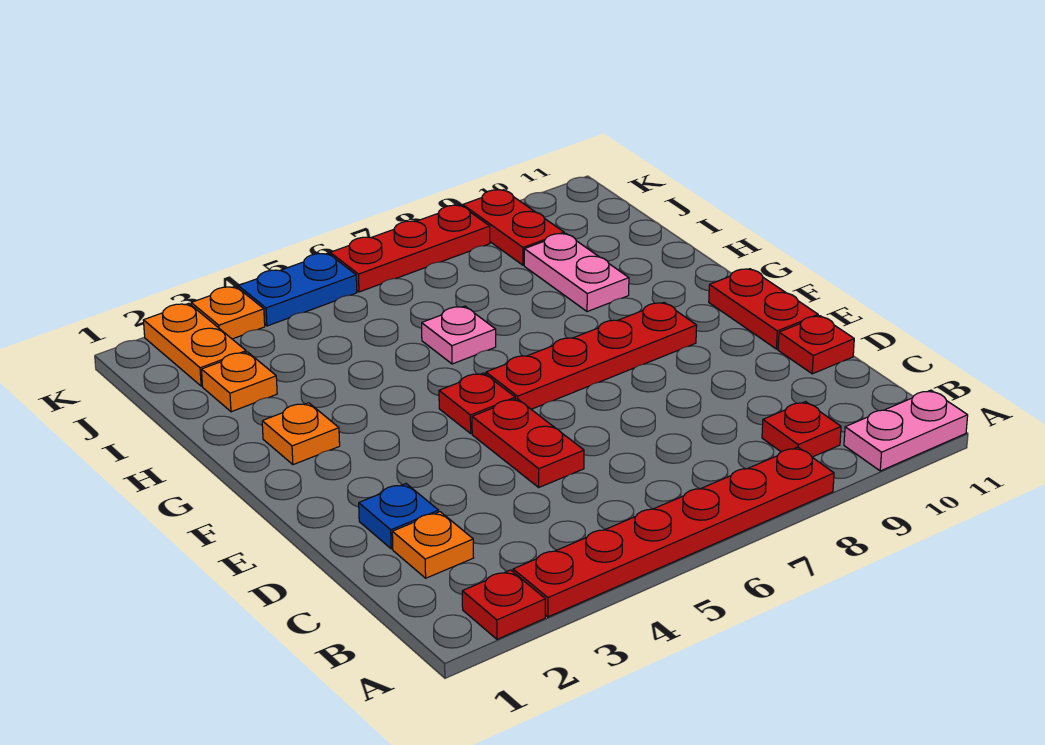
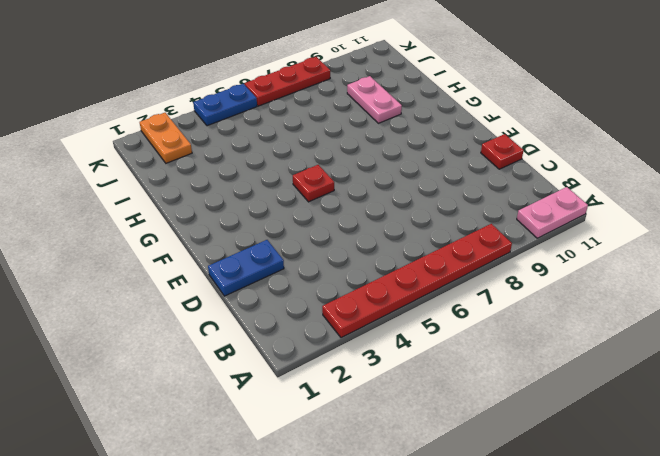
blue plate D1:D2 level 1 -> blue plate D2 level 1
none -> red plate A2 level 1
none -> red plate B9 level 1
none -> orange plate C2 level 1

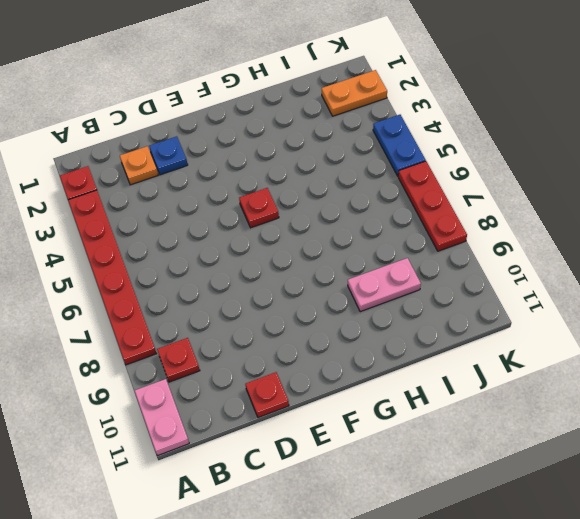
none -> red plate D5:E5 level 1
none -> red plate E11:F11 level 1
none -> red plate F6:F9 level 1

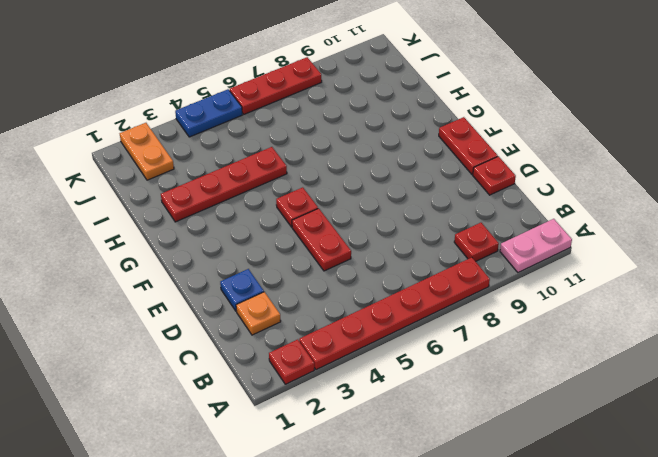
red plate H2:H5 level 1 -> red plate F6:F9 level 1
none -> orange plate G2 level 1
none -> pink plate H6 level 1
none -> pink plate H9:I9 level 1

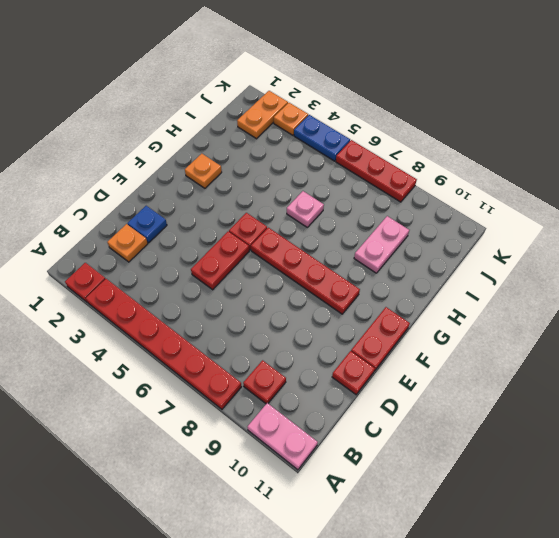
none -> orange plate I2 level 1
none -> red plate J9:K9 level 1

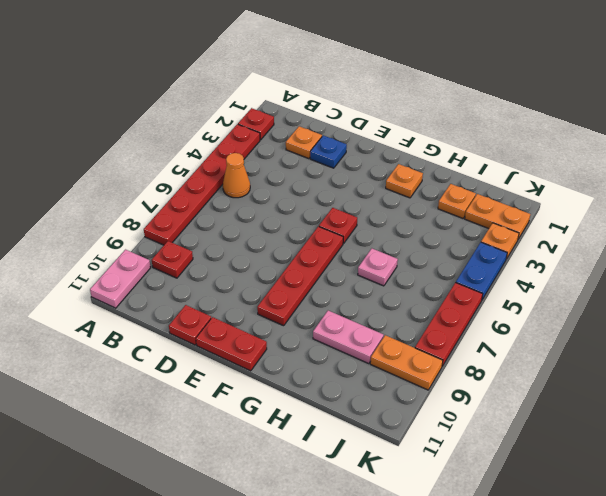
orange cone B5 level 1 -> none
orange plate J9:K9 level 1 -> red plate J9:K9 level 1
none -> red plate D5:E5 level 1

